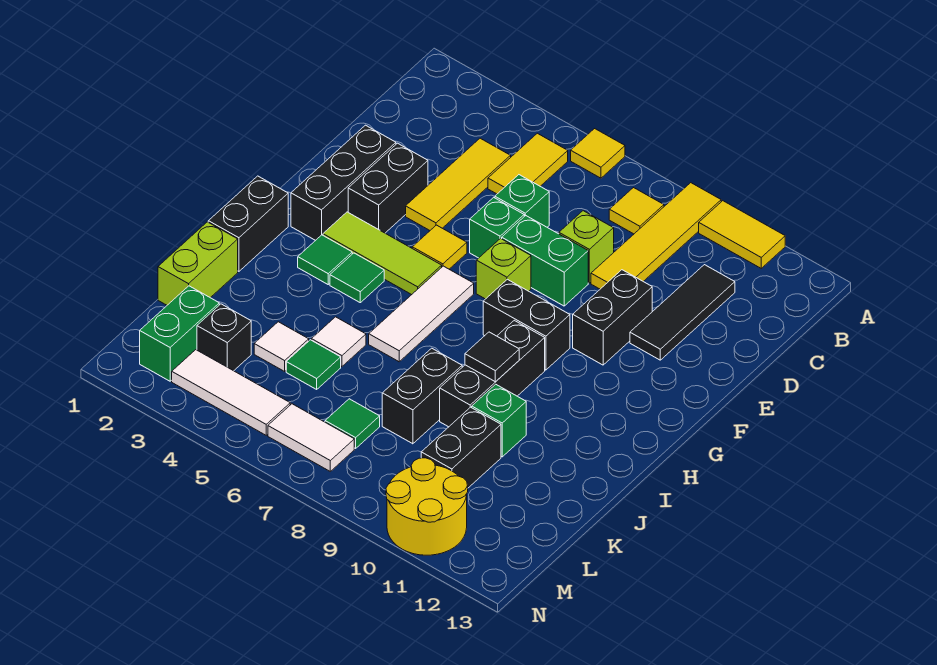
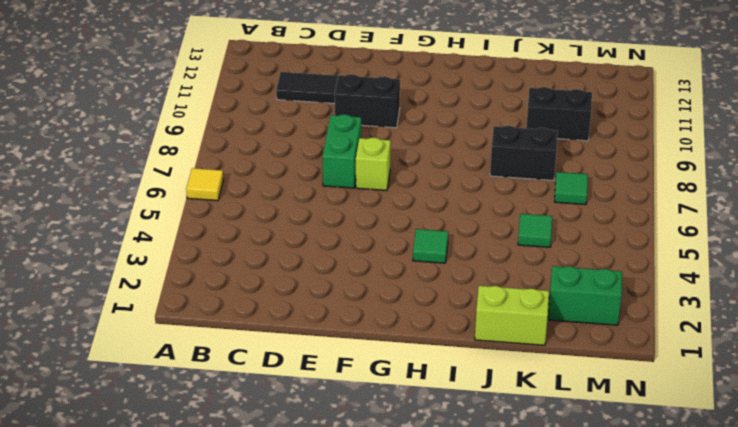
none -> yellow tile A9:D9 level 1
none -> yellow tile A10:A11 level 1
none -> yellow tile B5:C5 level 1
none -> yellow tile B8 level 1

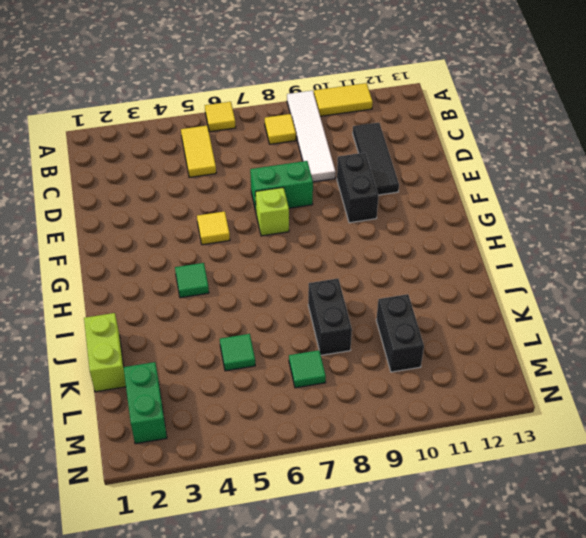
white tile A9:D9 level 1 -> yellow tile A9:D9 level 1
none -> yellow tile C4:E4 level 1
none -> green brick D6 level 1
none -> lime brick D8 level 1
none -> black brick E2:G2 level 1

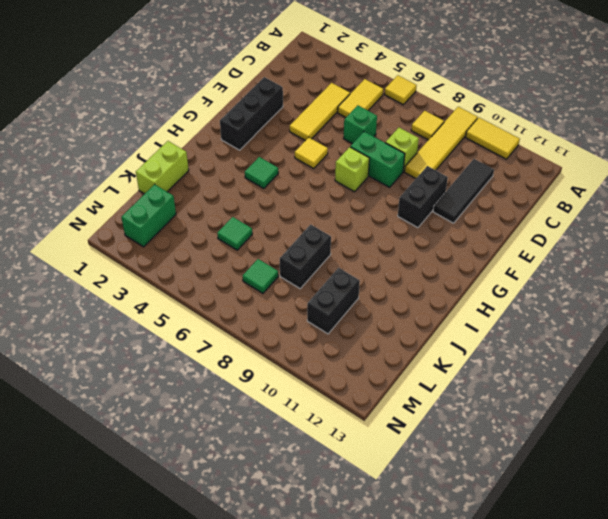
none -> black brick E3:F3 level 1
none -> green brick E6 level 1
none -> lime tile G3:G5 level 1
none -> white tile G6:I6 level 1

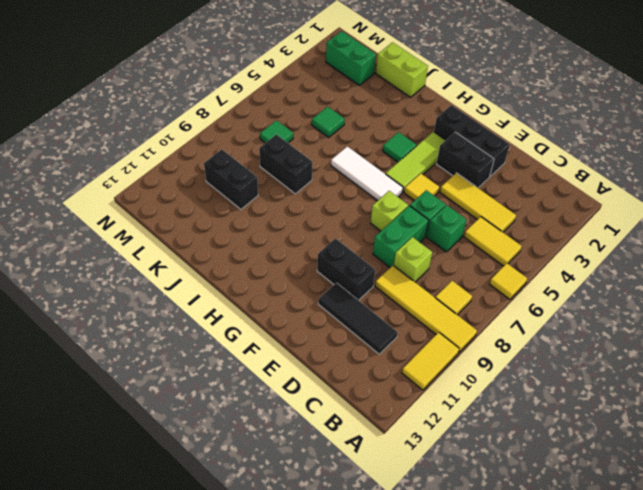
none -> black brick G8:G9 level 1
none -> black brick H1:I1 level 1
none -> green tile H3 level 1
none -> black brick H9:J9 level 1

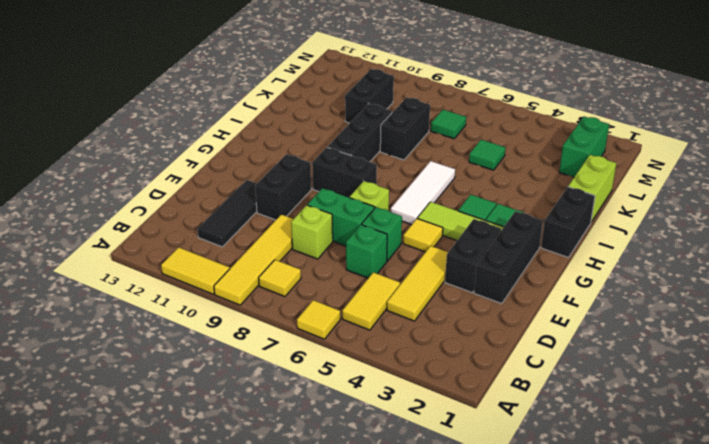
none -> white tile J5 level 1
none -> green brick J10 level 1
none -> white tile K4 level 1
none -> black brick L3 level 1

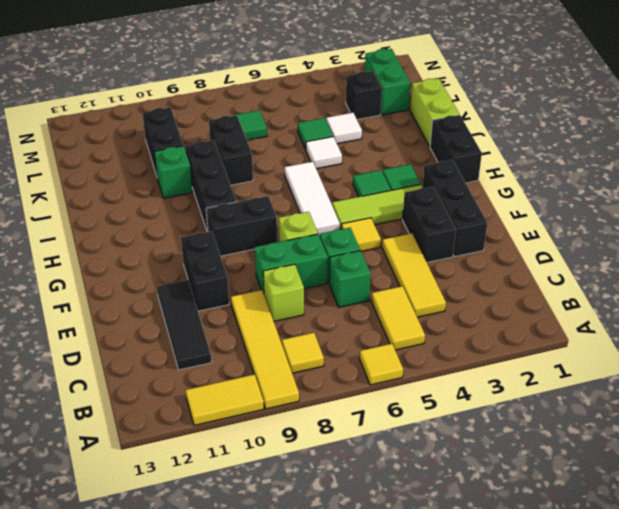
none -> white tile M3:M5 level 1
none -> white tile M6:M7 level 1
none -> yellow round brick M10:N11 level 1
none -> black tile I9 level 2

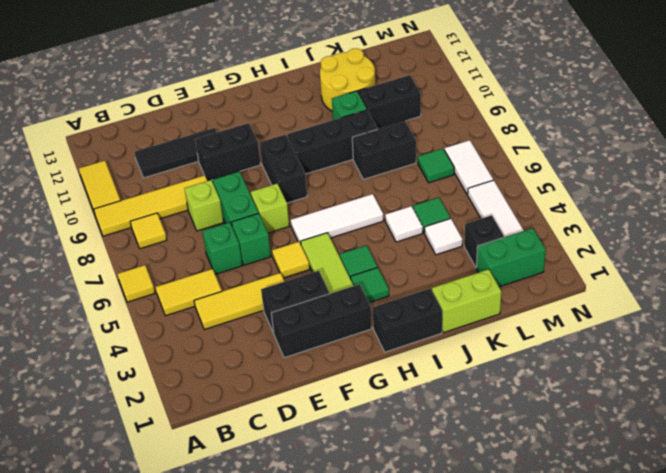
yellow round brick J11:K12 level 1 -> yellow round brick M10:N11 level 1
none -> black tile I9 level 2

